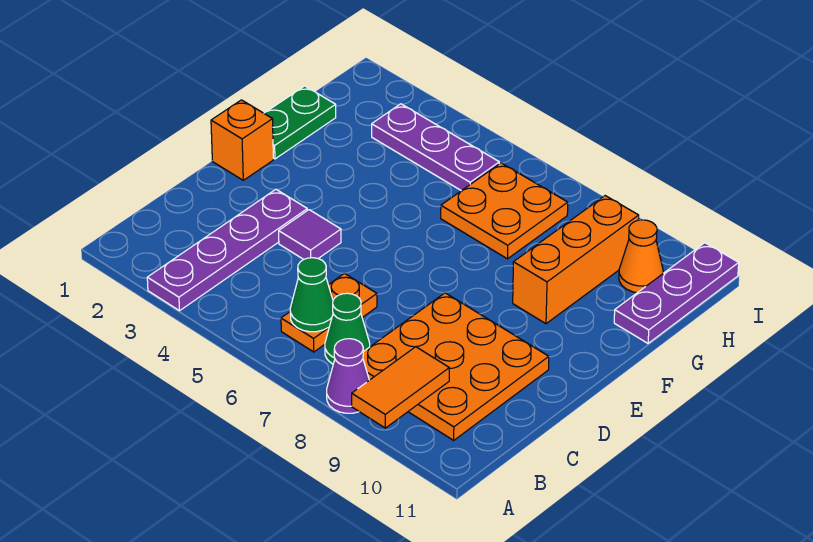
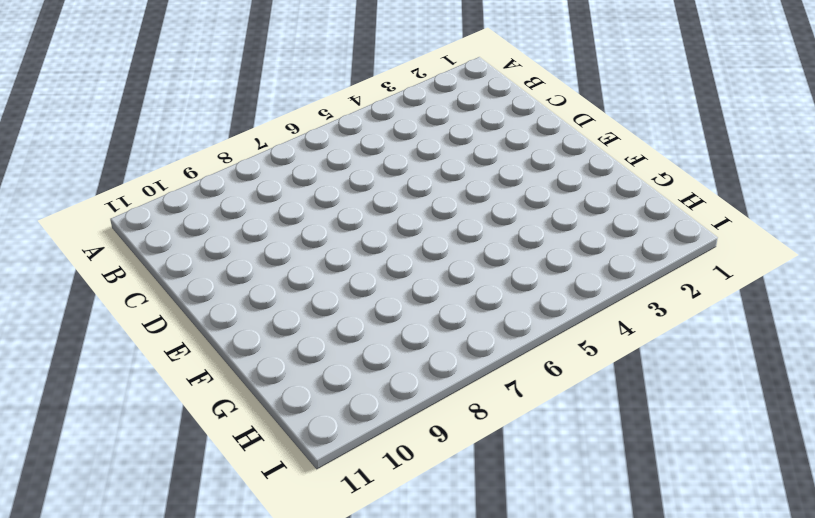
none -> purple plate A3:D3 level 1
none -> purple cone A8 level 1
none -> orange plate B6:C6 level 1

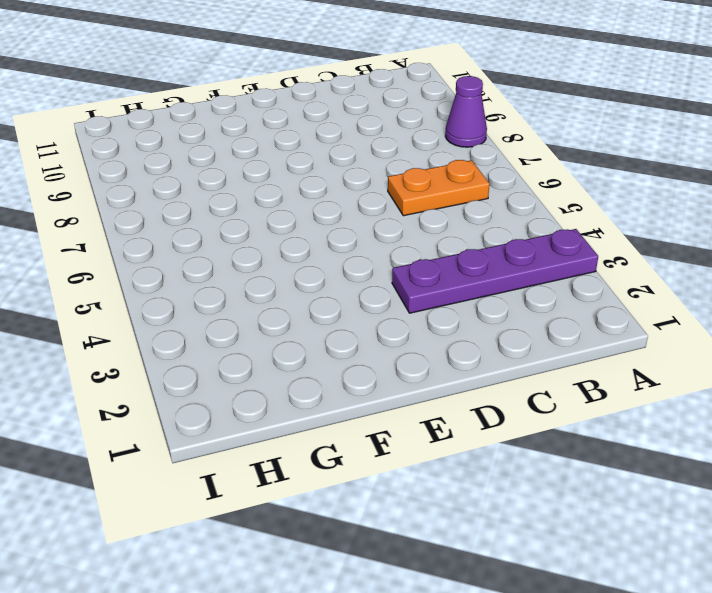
none -> green cone B7 level 1
none -> orange plate B8:D10 level 1
none -> purple tile D4 level 1

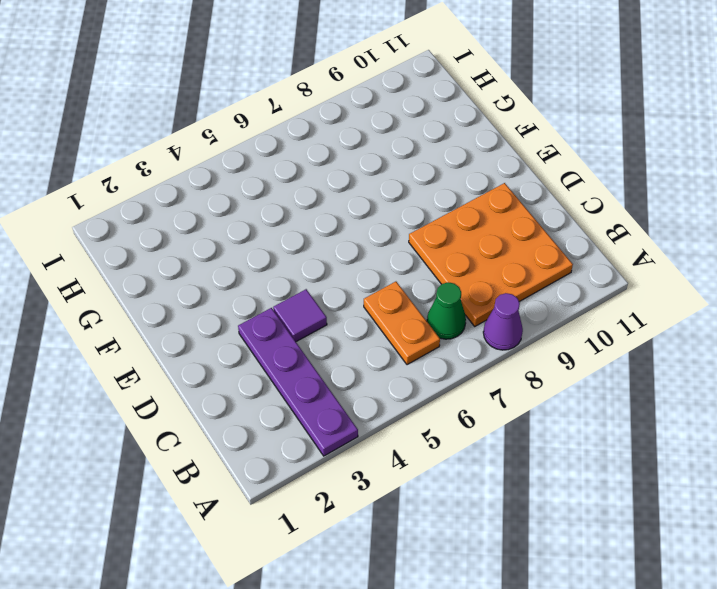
none -> orange brick E1 level 1
none -> green plate F1:G1 level 1
none -> orange brick F9:H9 level 1

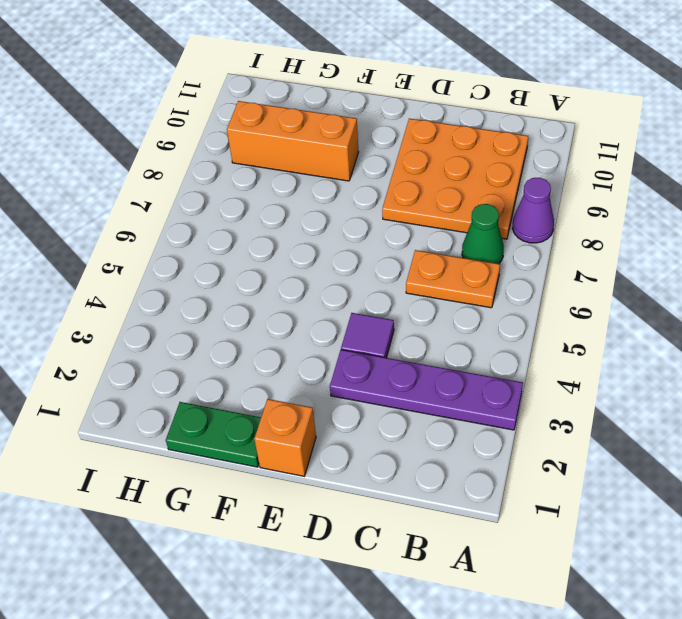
none -> orange plate G6:H7 level 1
none -> purple plate G11:I11 level 1
none -> purple plate H3:H5 level 1

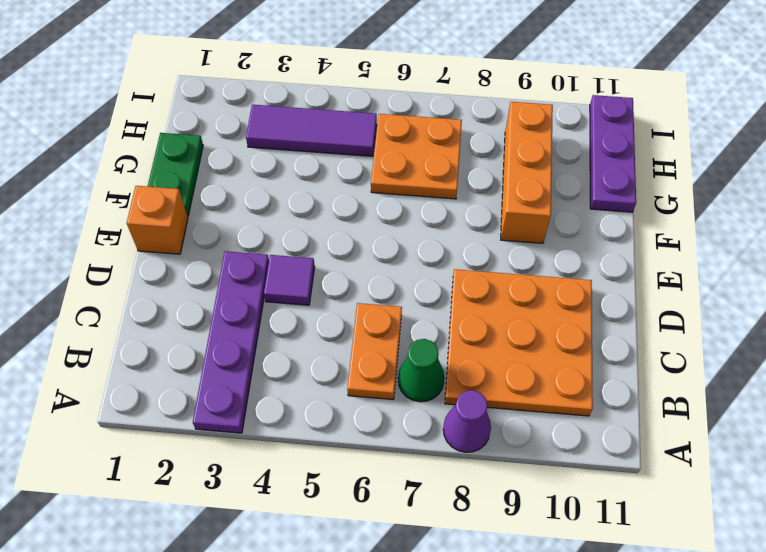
purple tile H3:H5 level 1 -> purple plate H3:H5 level 1
none -> orange cone H10 level 1
none -> orange tile A9:B9 level 2
none -> green cone B6 level 2

